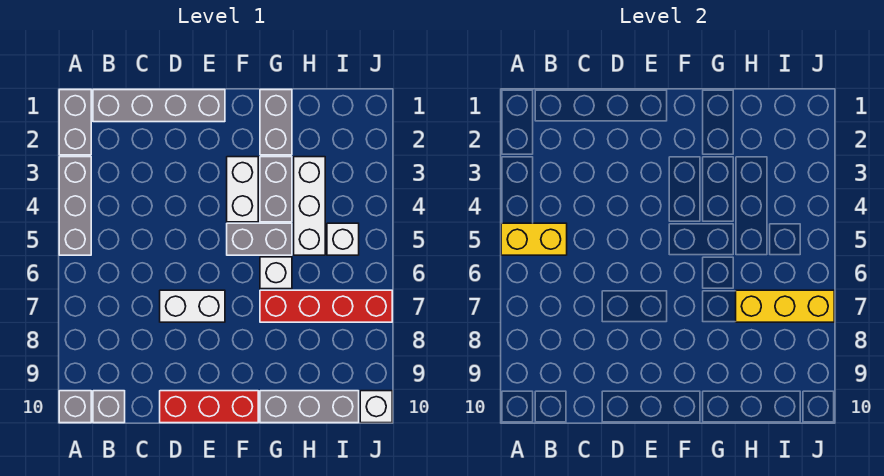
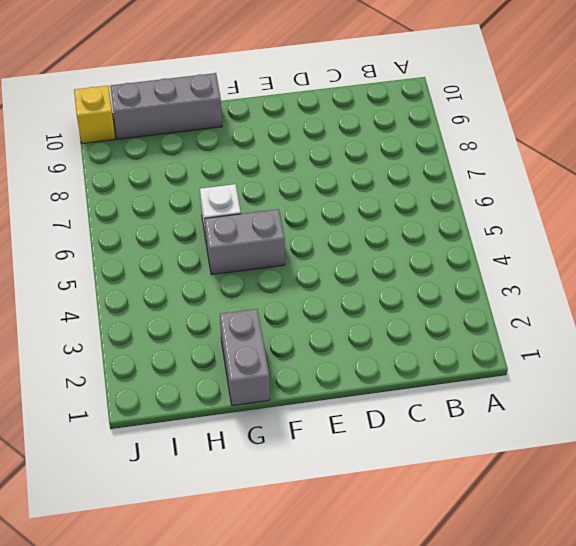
yellow brick J10 level 1 -> white brick J10 level 1
none -> grey brick A1:A2 level 1
none -> grey brick A3:A5 level 1
none -> grey brick A10 level 1

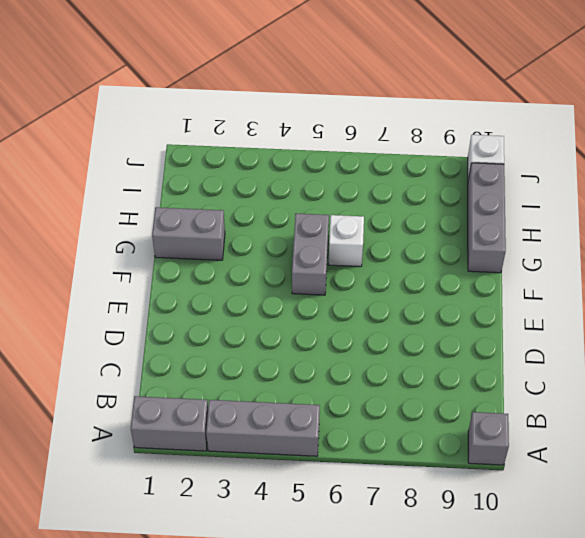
none -> grey brick B1:E1 level 1
none -> grey brick B10 level 1
none -> white brick D7:E7 level 1

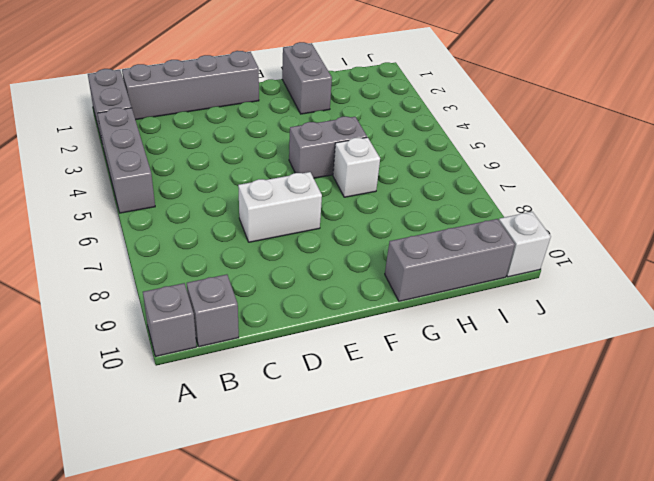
none -> red brick D10:F10 level 1
none -> white brick F3:F4 level 1
none -> grey brick G3:G4 level 1

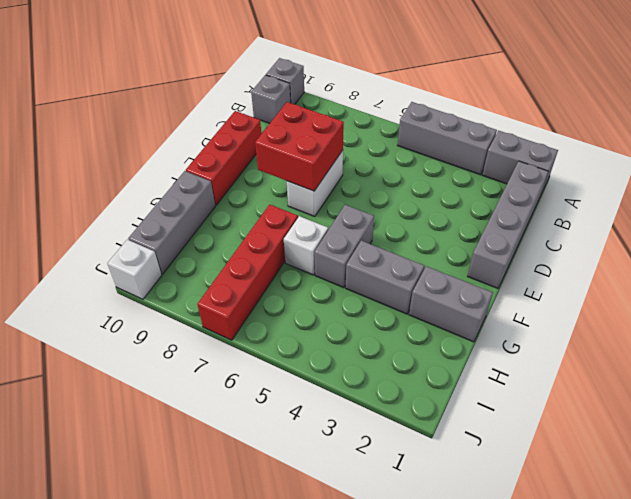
red brick D7:E8 level 2 -> none
none -> white brick F3:F4 level 1
none -> white brick H3:H5 level 1
none -> white brick I5 level 1

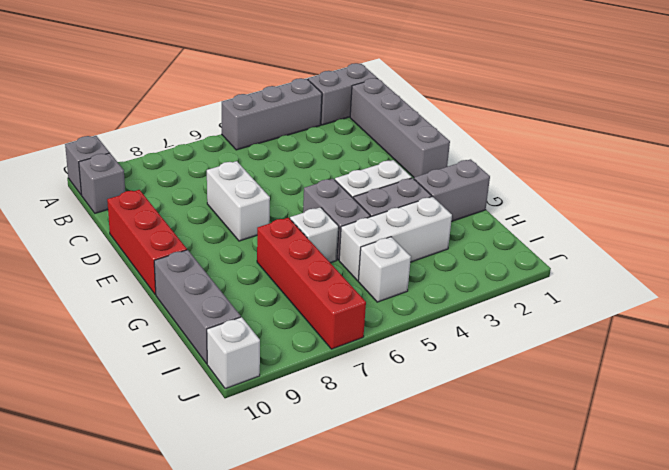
none -> yellow brick A5:B5 level 2
none -> yellow brick H7:J7 level 2

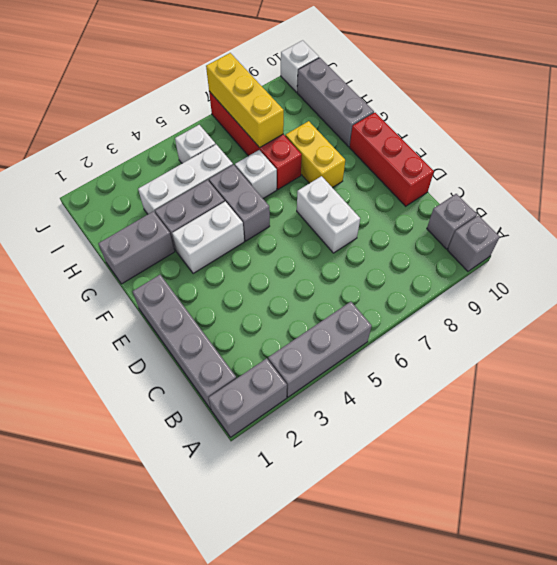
yellow brick F8:G8 level 1 -> yellow brick A5:B5 level 2

